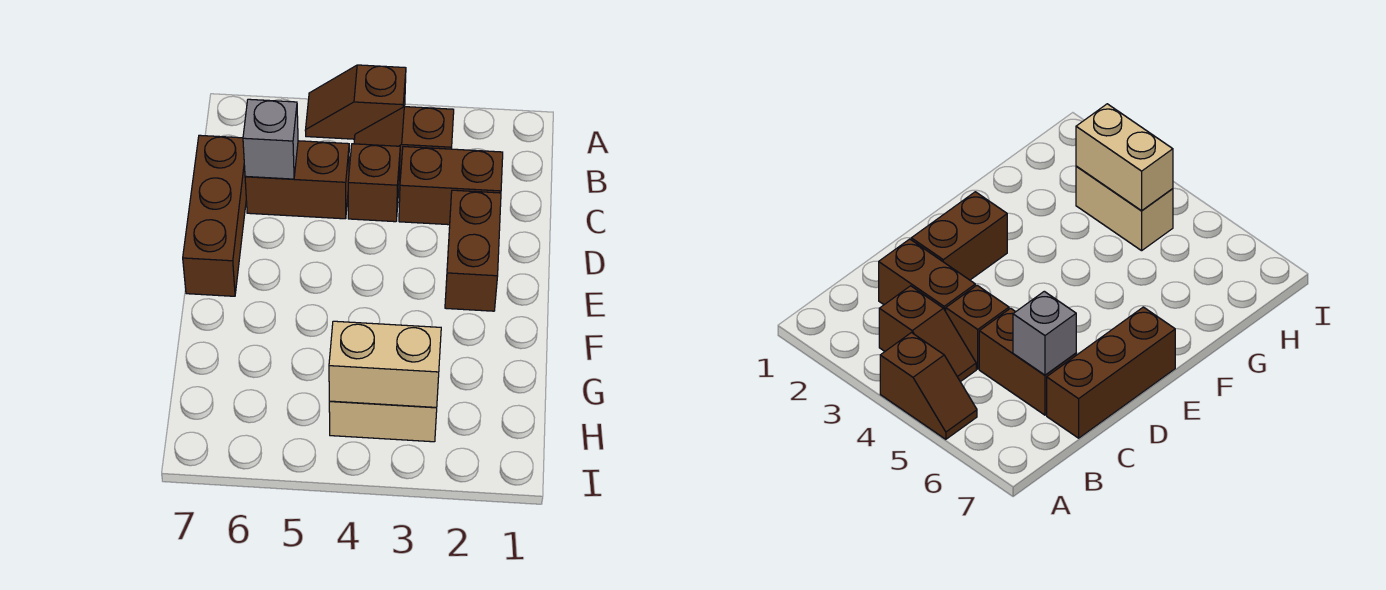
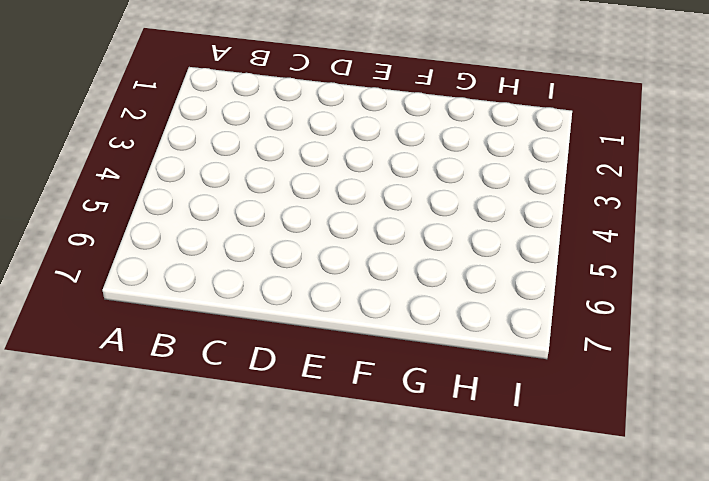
none -> brown slope A4:A5 level 1 top 4
none -> brown slope B3:B4 level 1 top 3

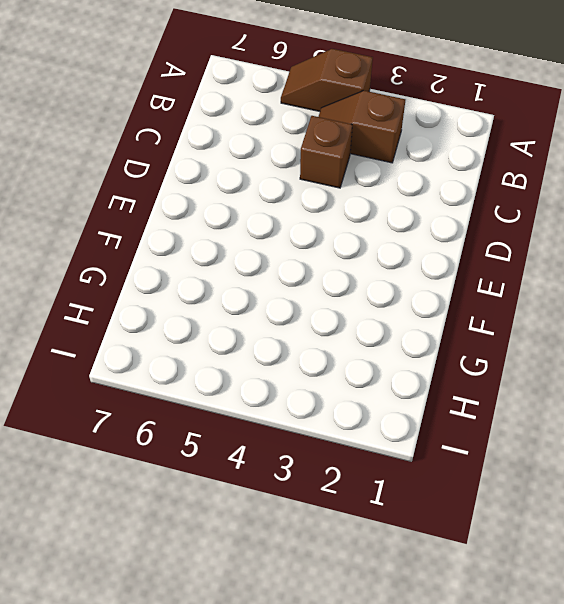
none -> brown brick C2:C3 level 1
none -> brown brick C5:C6 level 1

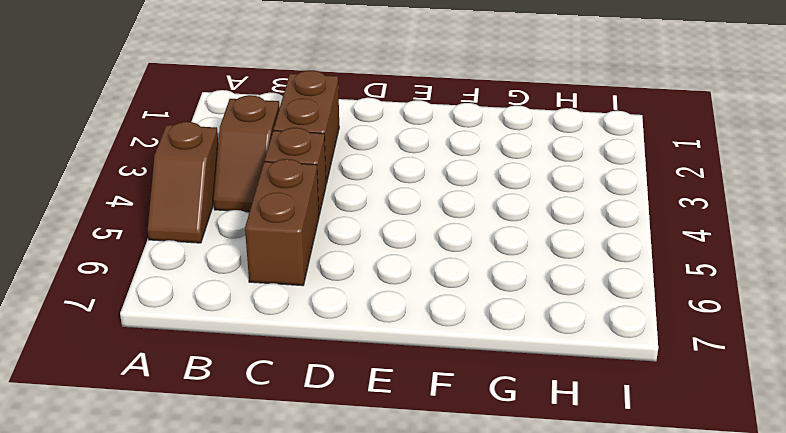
none -> brown brick C7:E7 level 1
none -> brown brick D2:E2 level 1

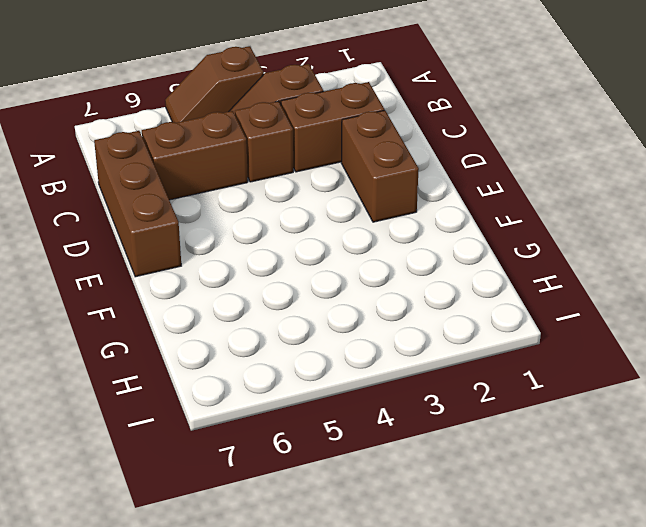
none -> tan brick H3:H4 level 1
none -> grey brick C6 level 2

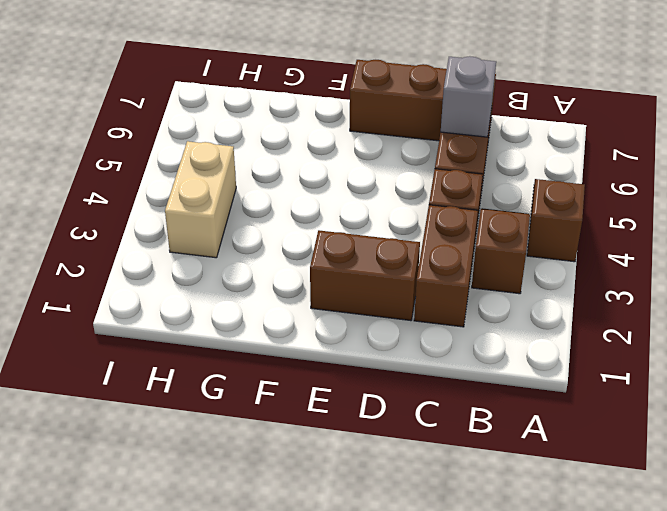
none -> tan brick H3:H4 level 2

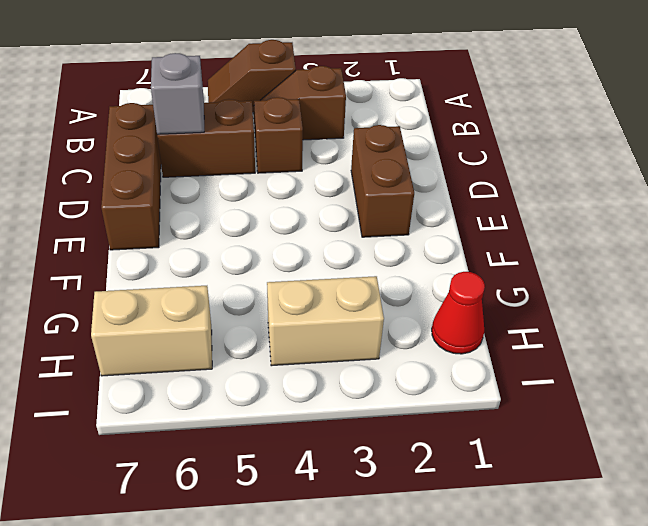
red cone H1 level 1 -> none
tan brick H6:H7 level 1 -> tan brick H3:H4 level 2
none -> brown brick C2:C3 level 1

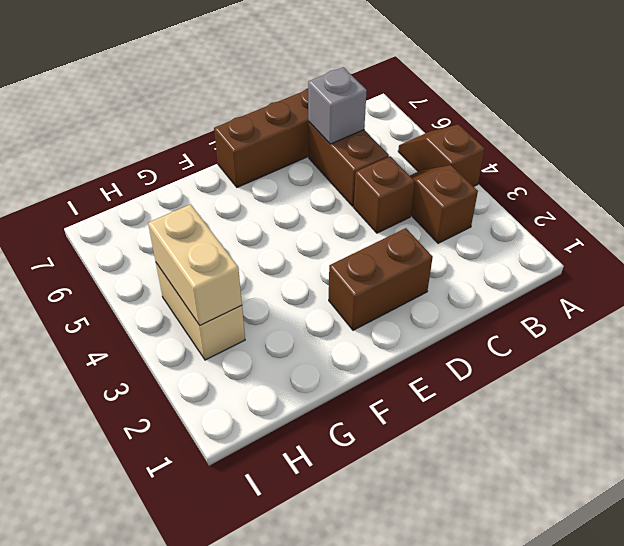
none -> brown brick C2:C3 level 1

